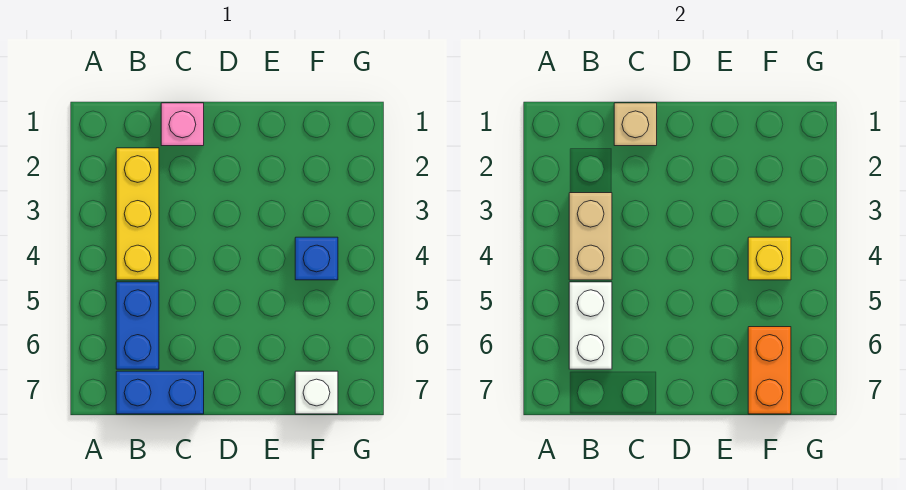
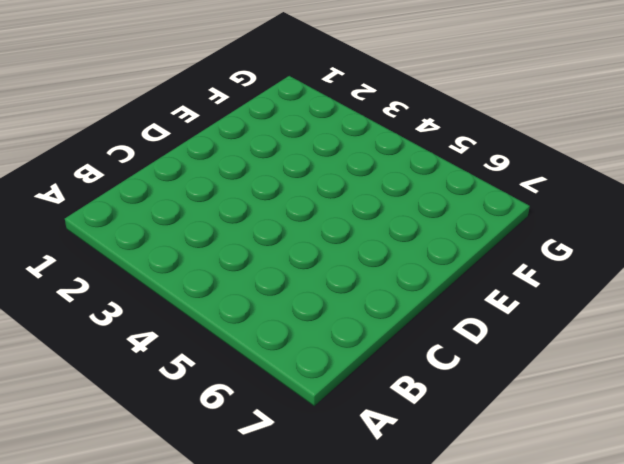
none -> yellow brick B2:B4 level 1
none -> blue brick B5:B6 level 1

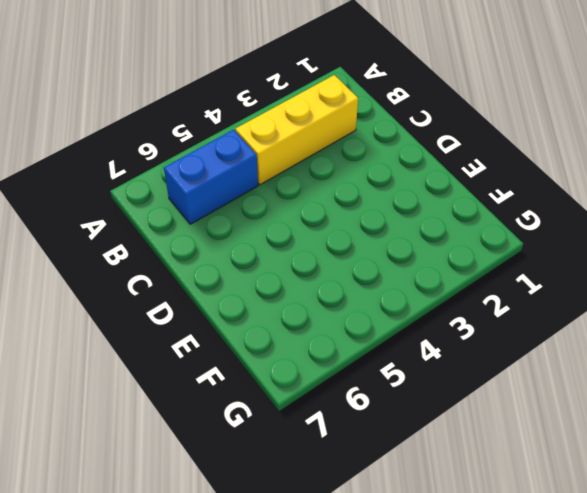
none -> blue brick B7:C7 level 1
none -> pink brick C1 level 1

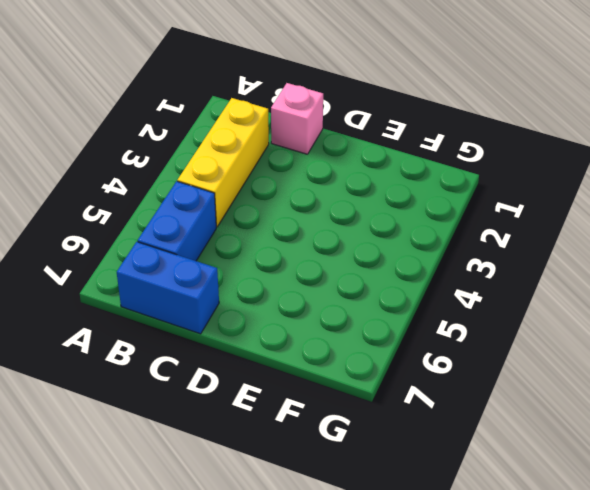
none -> blue brick F4 level 1
none -> white brick F7 level 1

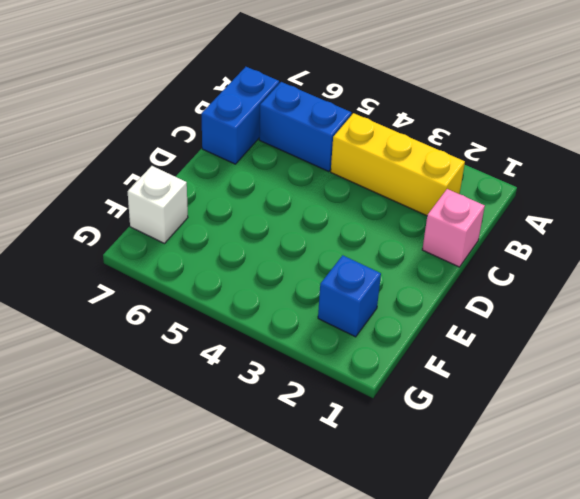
blue brick F2 level 1 -> blue brick F4 level 1
none -> tan brick B3:B4 level 2
none -> white brick B5:B6 level 2

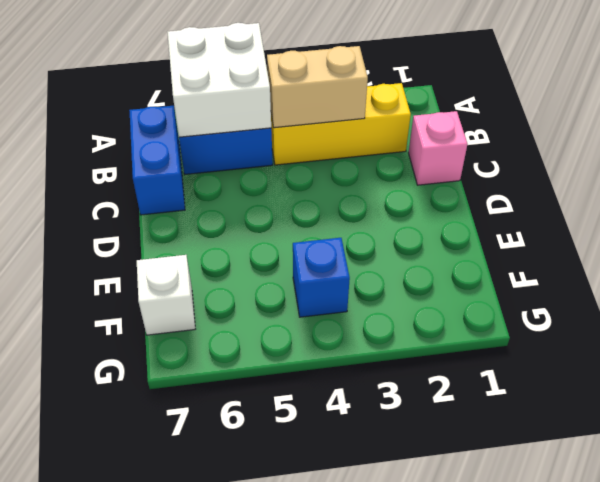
white brick A5:B6 level 2 -> white brick B5:B6 level 2
none -> tan brick C1 level 2
none -> yellow brick F4 level 2

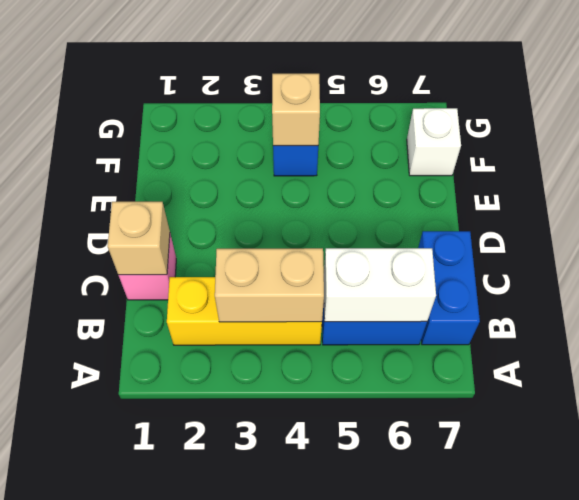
tan brick F4 level 2 -> yellow brick F4 level 2
none -> orange brick F6:F7 level 2

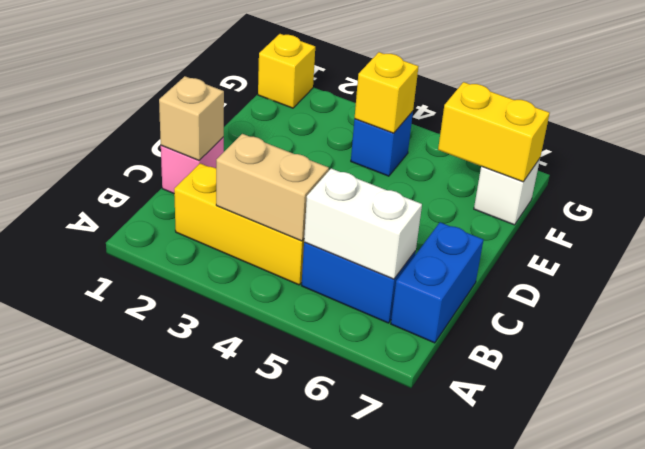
yellow brick F6:F7 level 2 -> orange brick F6:F7 level 2
yellow brick G1 level 1 -> none

